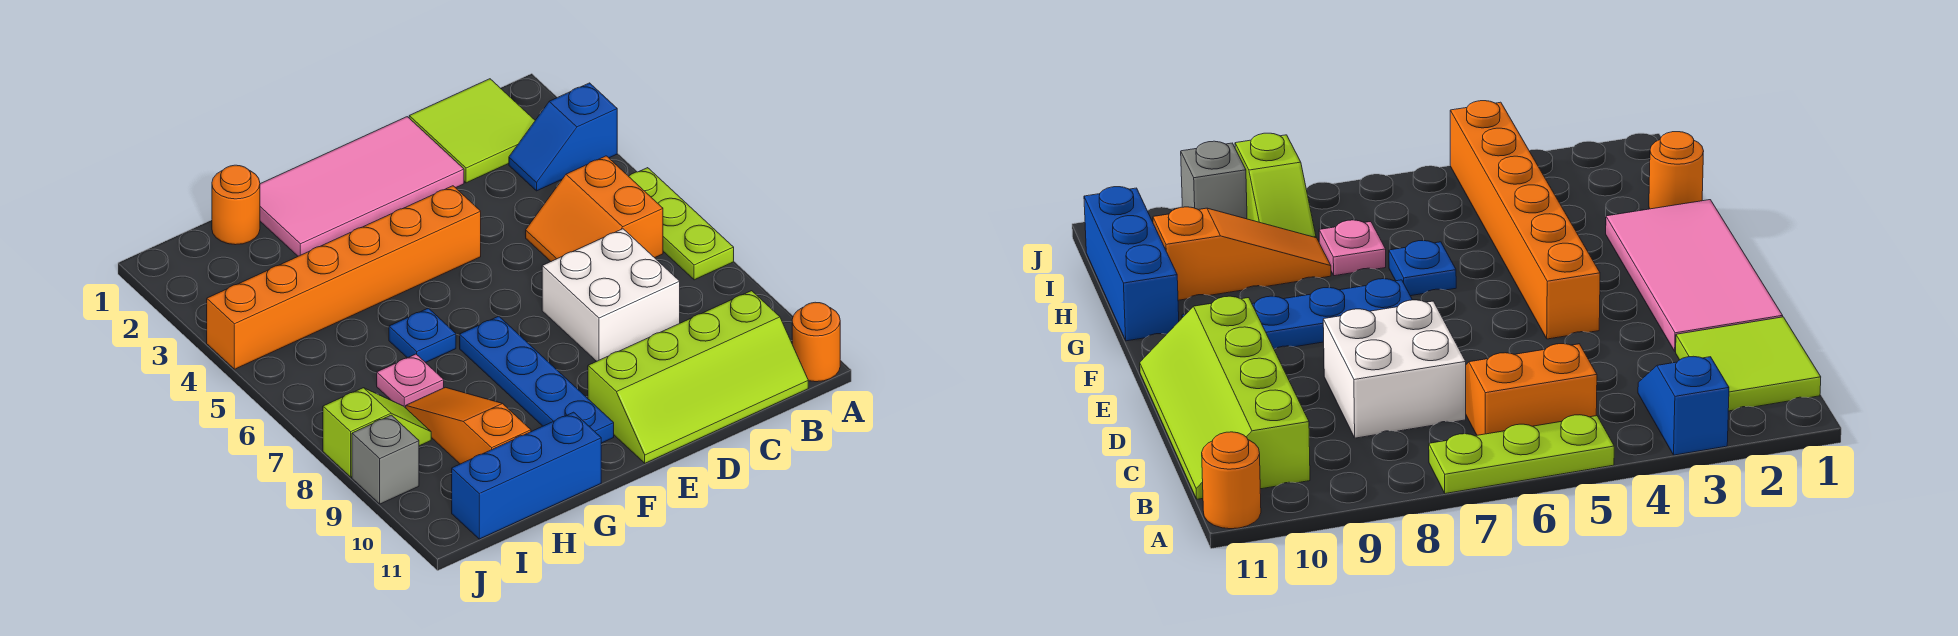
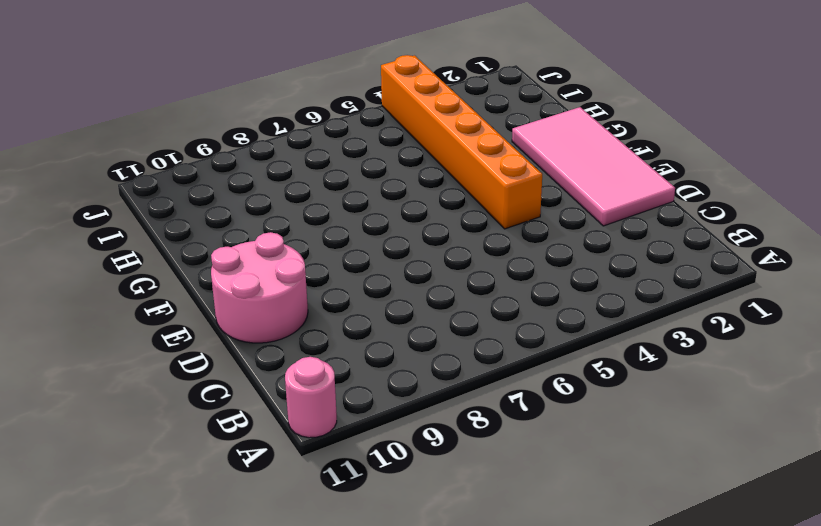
pink round brick A11 level 1 -> orange round brick A11 level 1
pink round brick D10:E11 level 1 -> lime slope B10:E11 level 1 top 10
none -> blue slope A3:B3 level 1 top A
none -> lime plate A5:A7 level 1
none -> lime tile B1:C2 level 1

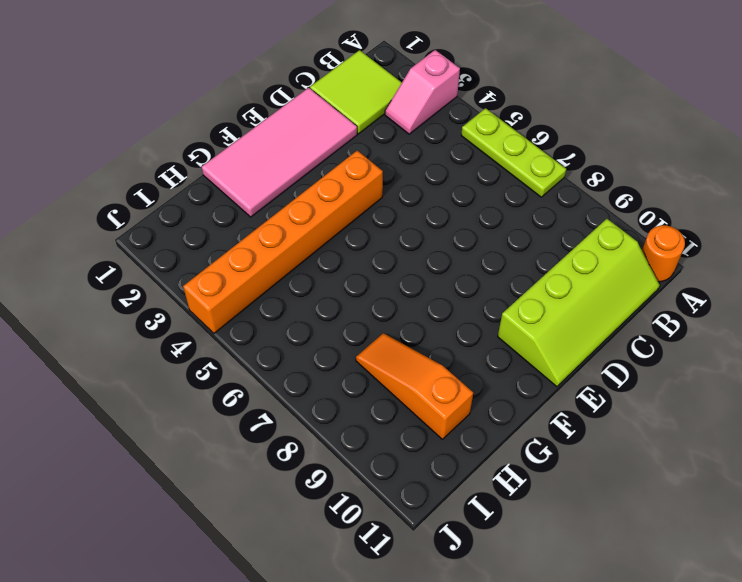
pink slope A3:B3 level 1 top A -> blue slope A3:B3 level 1 top A
none -> orange slope B5:C6 level 1 top B
none -> white brick C7:D8 level 1
none -> blue plate F7:F10 level 1

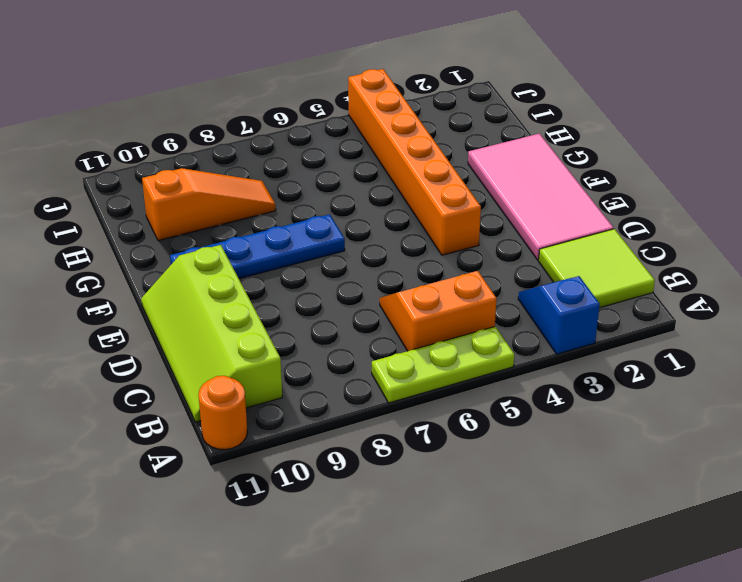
none -> white brick C7:D8 level 1
none -> blue plate G6 level 1
none -> blue brick G11:I11 level 1

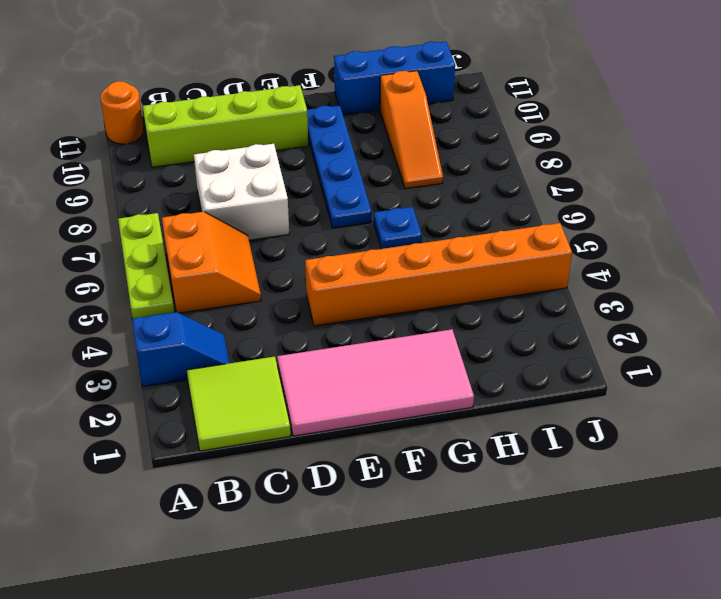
none -> orange round brick H1 level 1
none -> pink plate H7 level 1
none -> lime slope I8:J8 level 1 top J

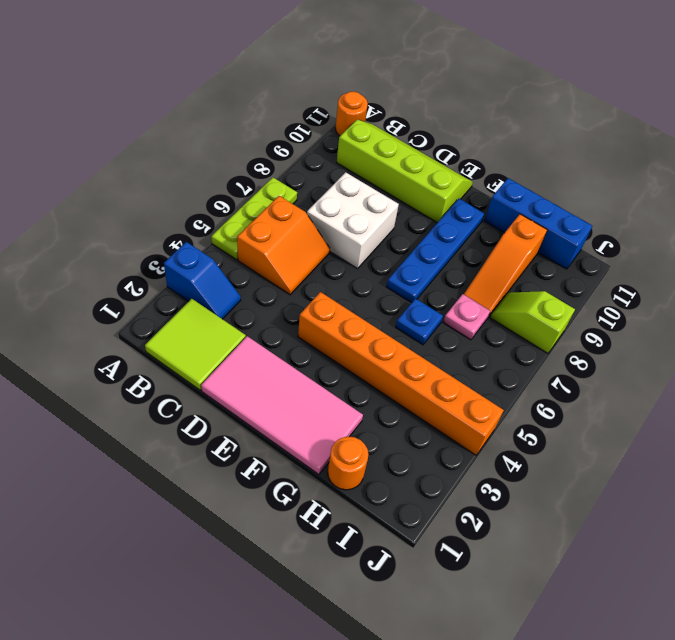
none -> grey brick J9 level 1

